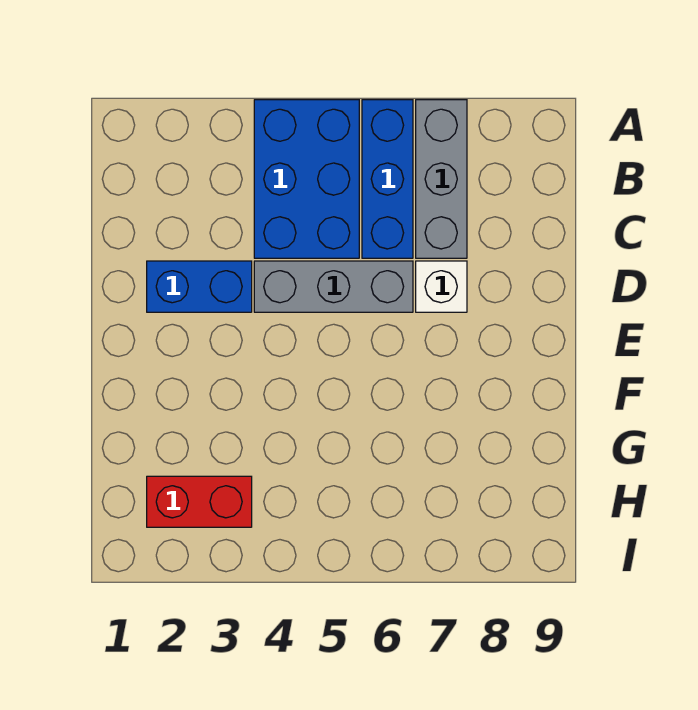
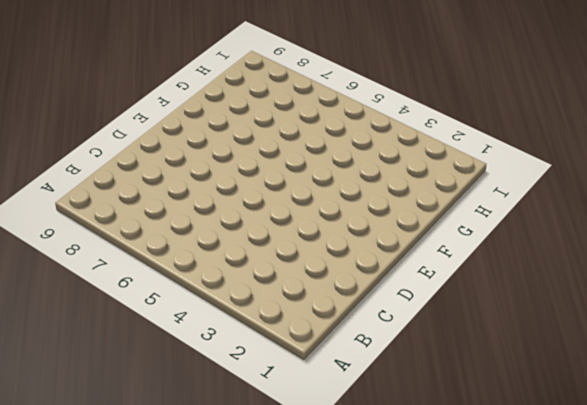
none -> blue brick A4:C5 level 1
none -> blue brick A6:C6 level 1

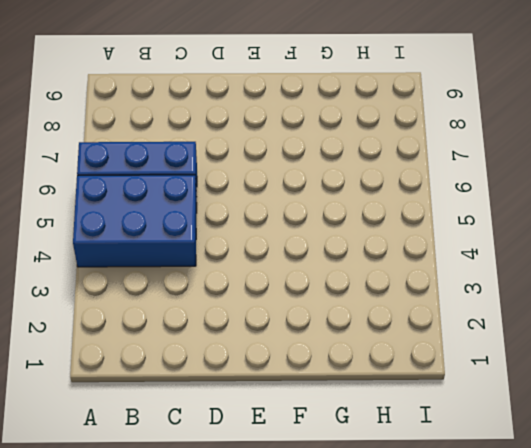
none -> grey brick A7:C7 level 1
none -> blue brick D2:D3 level 1

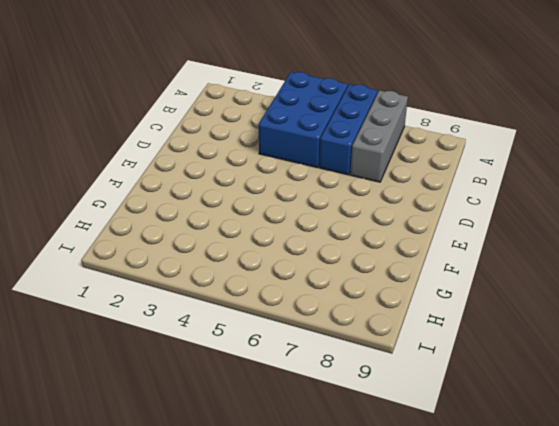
none -> blue brick D2:D3 level 1
none -> grey brick D4:D6 level 1

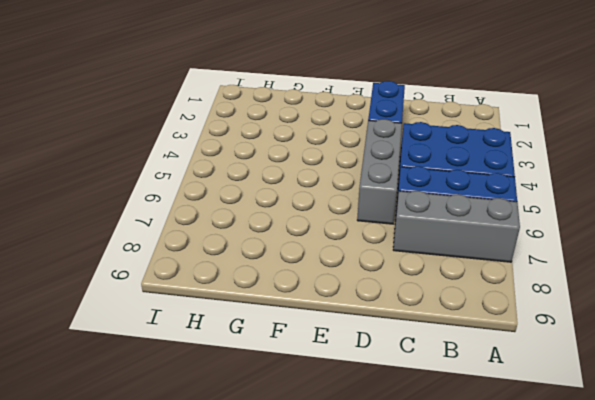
none -> white brick D7 level 1
none -> red brick H2:H3 level 1

